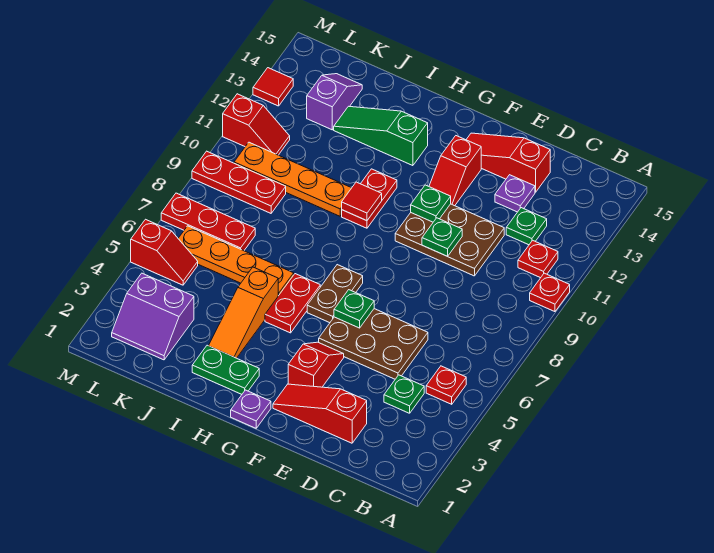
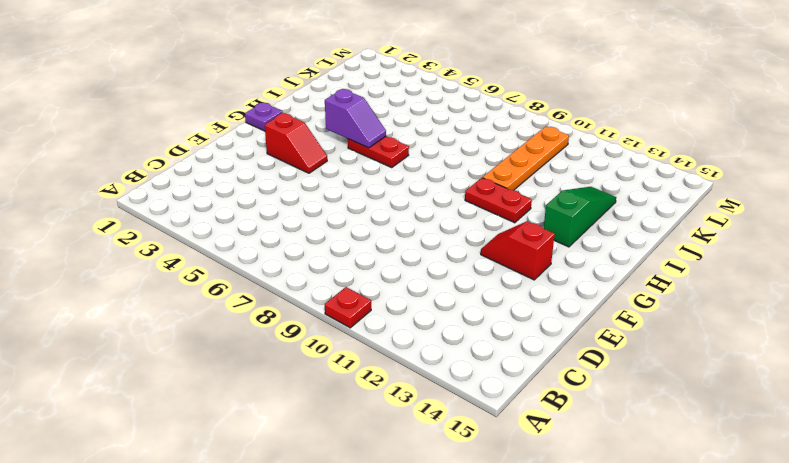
purple slope H4:H5 level 2 top 4 -> purple slope K13:K14 level 1 top 13
none -> red plate B5 level 1
none -> red plate B11 level 1
none -> green plate C4 level 1
none -> green plate C12 level 1

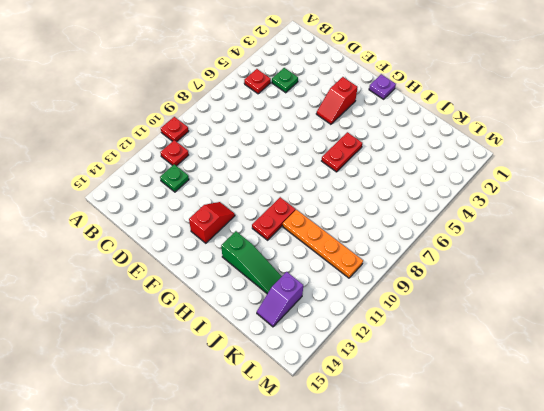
none -> red slope D2:F2 level 1 top D
none -> brown plate D5:F6 level 1
none -> brown plate D10:F11 level 1
none -> purple plate D13 level 1

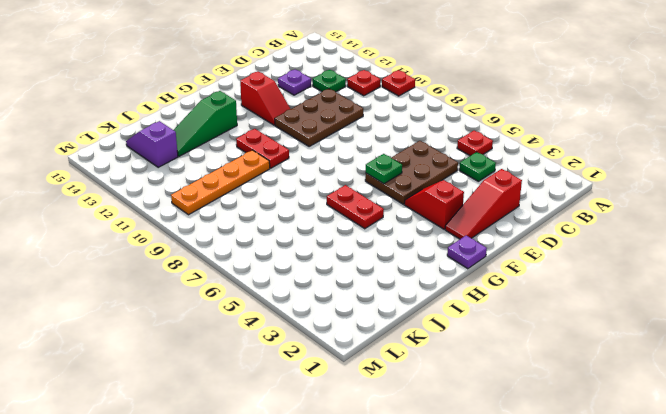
none -> red slope D14:F14 level 1 top D
none -> brown plate G6:G7 level 1
none -> green plate H2:I2 level 1
none -> orange slope I3:I5 level 1 top 5

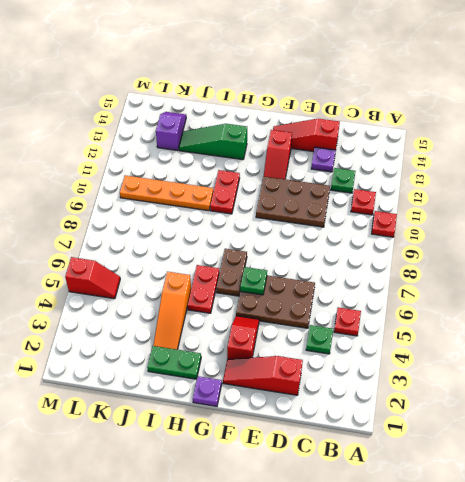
none -> orange plate I6:L6 level 1
none -> purple slope K2:L3 level 1 top 3
none -> red plate K7:M7 level 1
none -> red plate K9:M9 level 1

